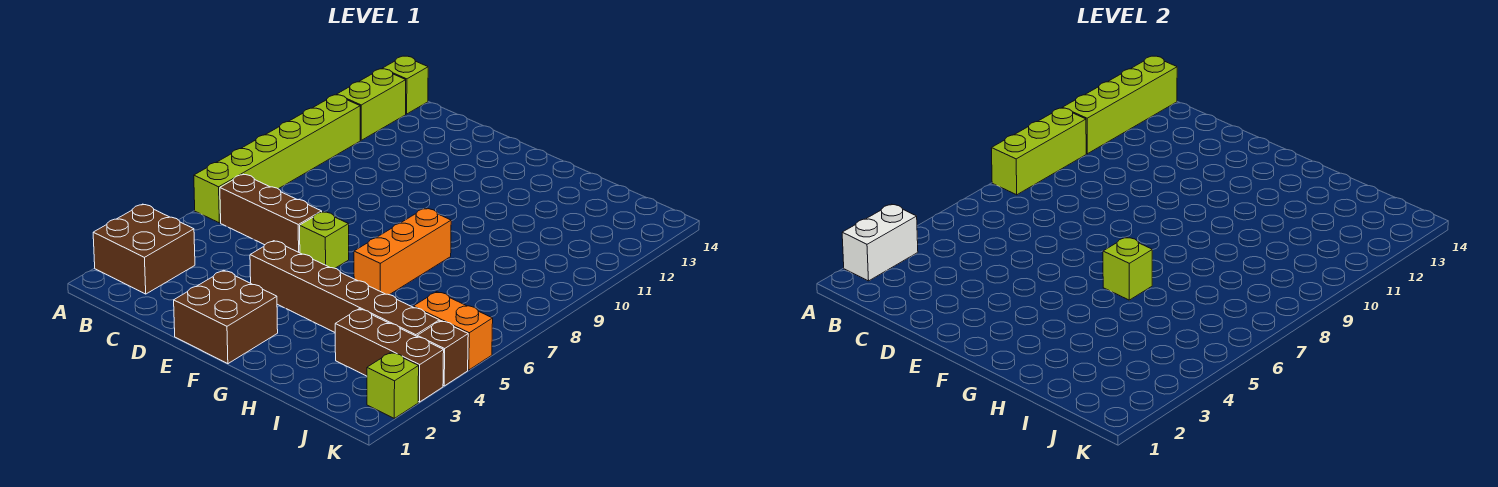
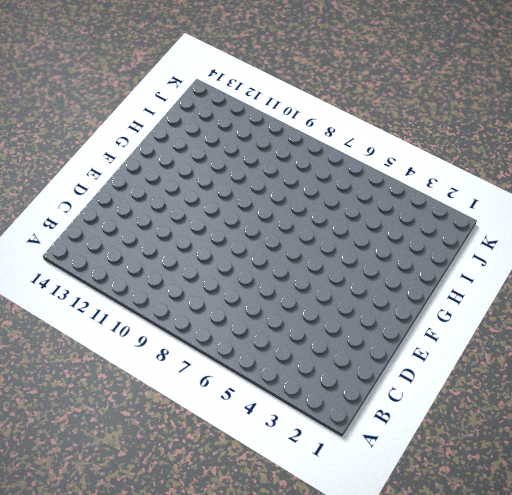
none -> brown brick A2:B3 level 1
none -> lime brick A6:A11 level 1
none -> lime brick A12:A13 level 1

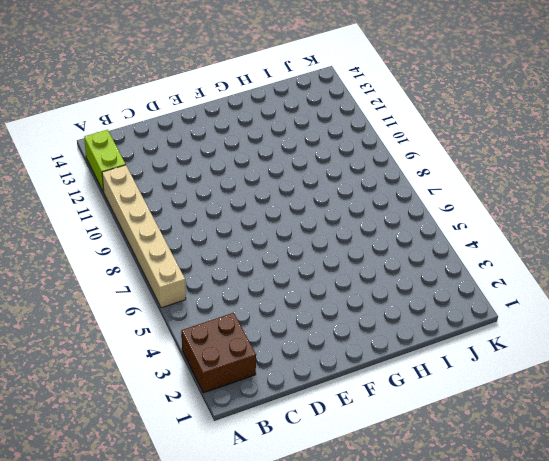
tan brick A6:A11 level 1 -> lime brick A6:A11 level 1
none -> lime brick A14 level 1
none -> brown brick B6:D6 level 1
none -> brown brick E1:F2 level 1

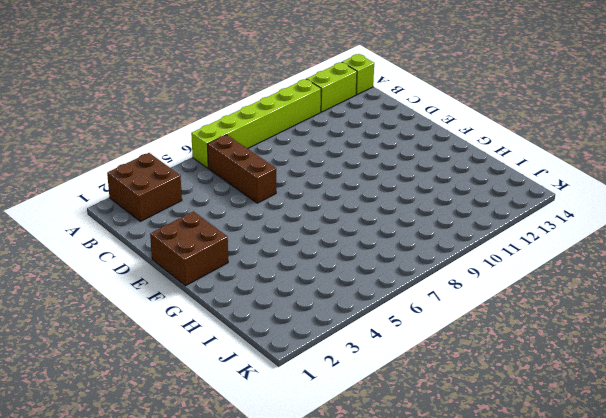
none -> brown brick E4:J4 level 1
none -> lime brick E6 level 1
none -> orange brick G6:G8 level 1

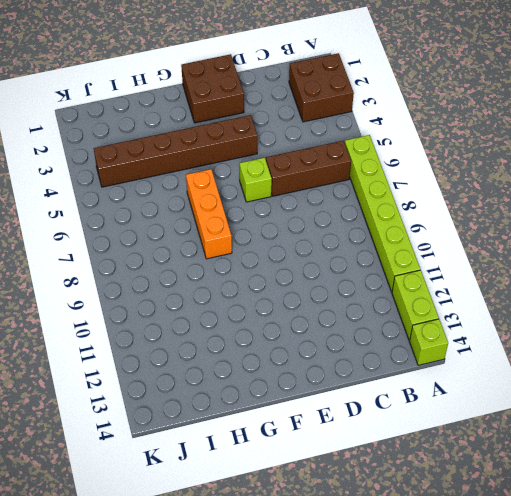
none -> brown brick I3:K3 level 1
none -> orange brick J5:K5 level 1
none -> lime brick K2 level 1

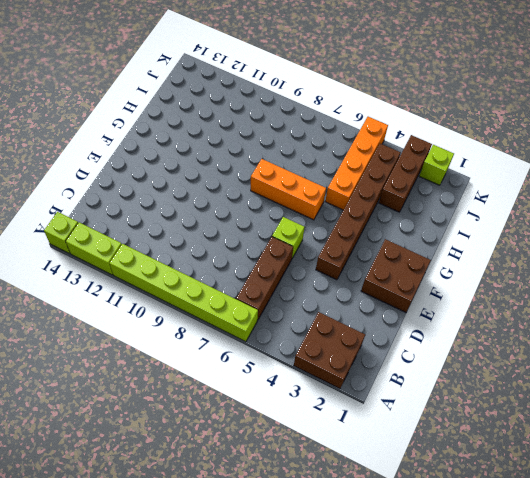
orange brick H5:K5 level 1 -> orange brick J5:K5 level 1
none -> brown brick K4 level 1
none -> white brick A2:A3 level 2
none -> lime brick A8:A10 level 2

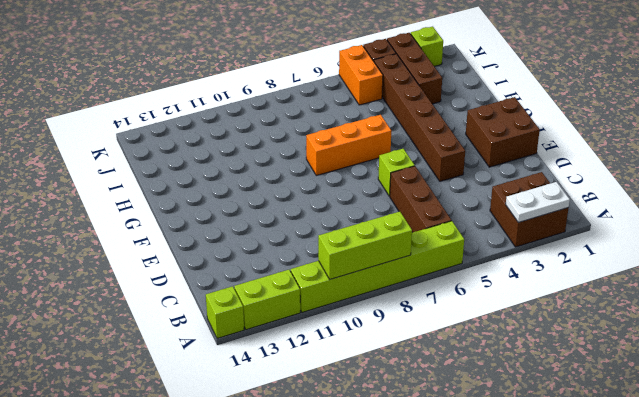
white plate A2:A3 level 2 -> white brick A2:A3 level 2
none -> lime brick A11:A14 level 2
none -> lime brick G6 level 2

